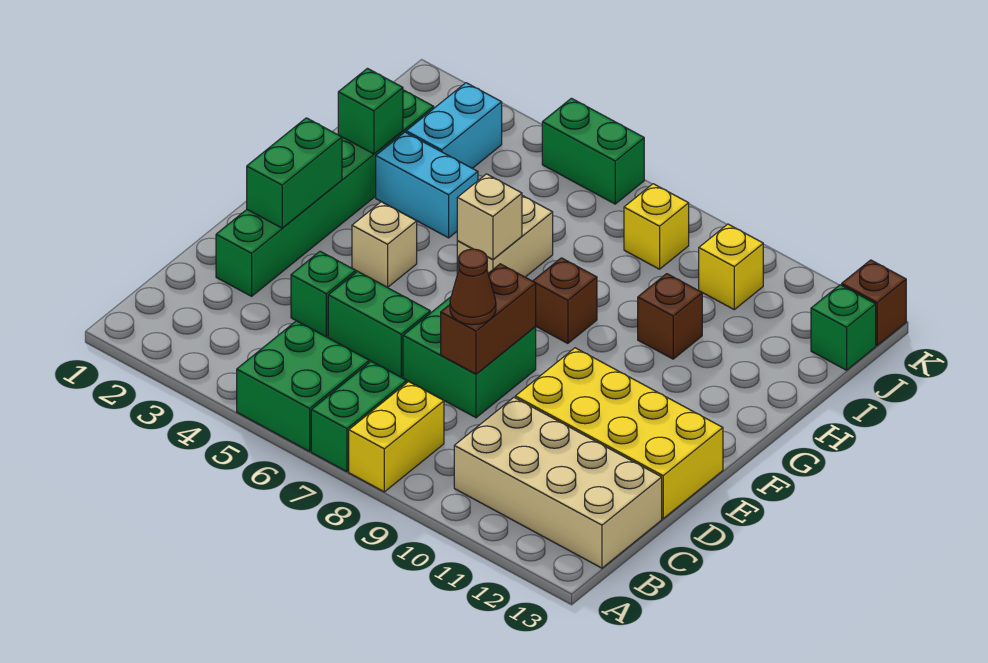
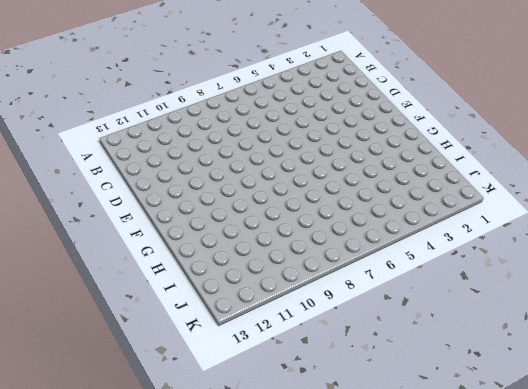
none -> green brick A5:B6 level 1
none -> green brick A7:B7 level 1
none -> yellow brick A8:B8 level 1

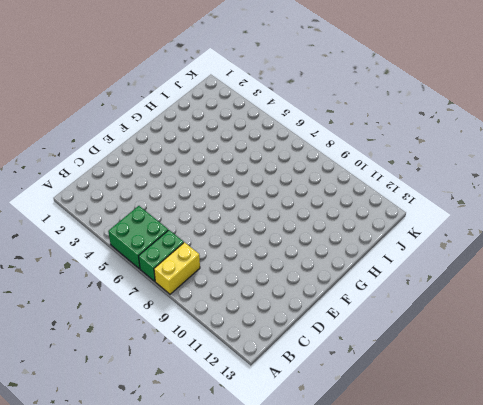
none -> tan brick B10:C13 level 1
none -> green brick D2:I2 level 1
none -> green brick D4 level 1

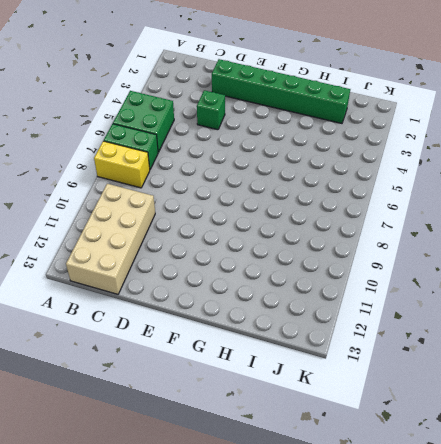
none -> green brick D5:D6 level 1
none -> green brick D7:E8 level 1
none -> yellow brick D10:E13 level 1

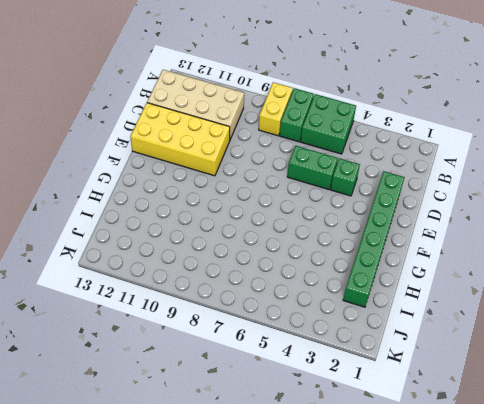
none -> green brick D7:E8 level 1
none -> tan brick F4 level 1
none -> tan brick G6:H6 level 1

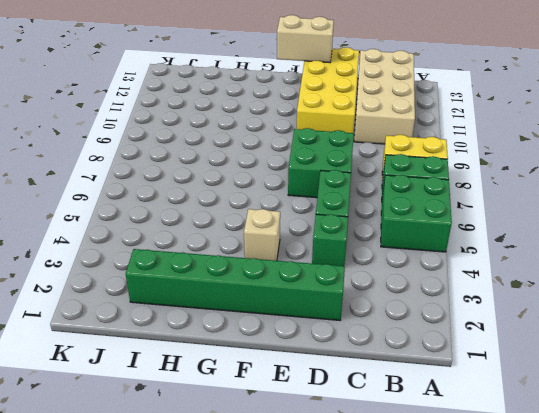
tan brick E13:F13 level 2 -> tan brick G6:H6 level 1
none -> brown brick G8 level 1
none -> cyan brick H3:H4 level 1
none -> brown brick H10 level 1

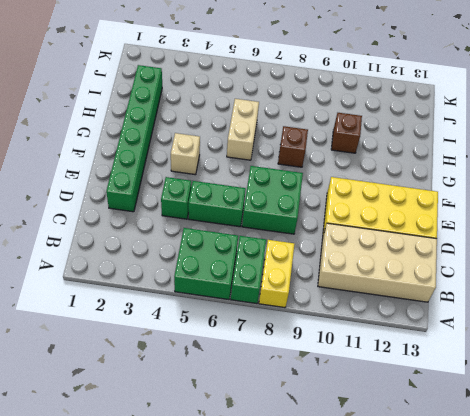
none -> cyan brick H3:H4 level 1
none -> cyan brick I3:J3 level 1
none -> yellow brick J8 level 1

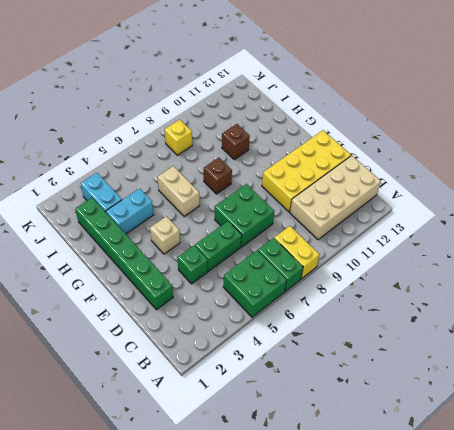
none -> yellow brick J10 level 1
none -> green brick J13 level 1
none -> green brick K5:K6 level 1

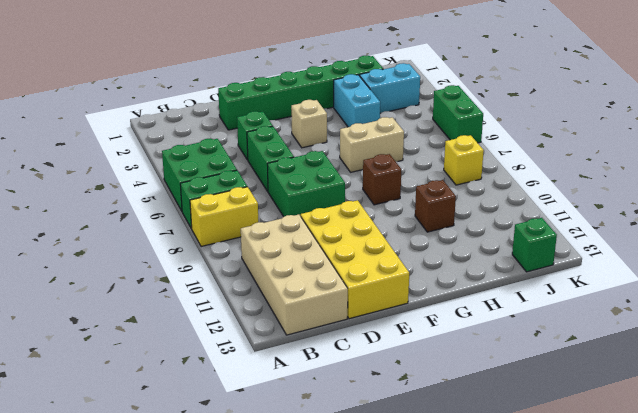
none -> yellow brick J10 level 1
none -> brown brick K13 level 1
none -> brown brick D8:E8 level 2

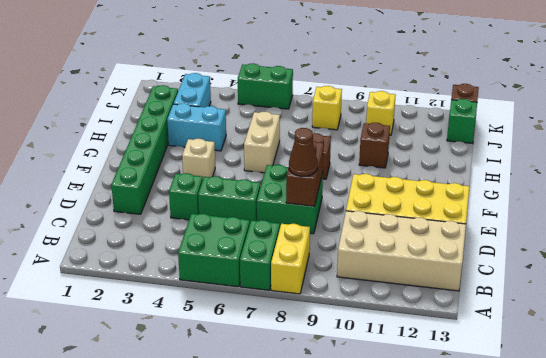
none -> green brick E2:F2 level 2
none -> tan brick G6 level 2
none -> green brick H2 level 2

